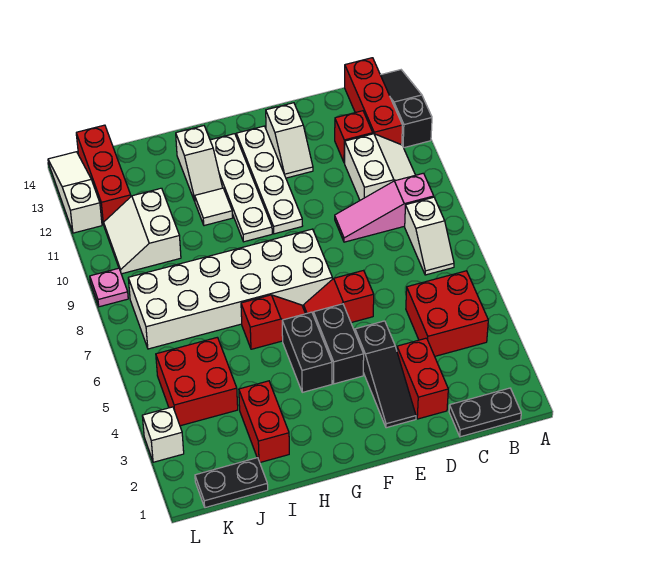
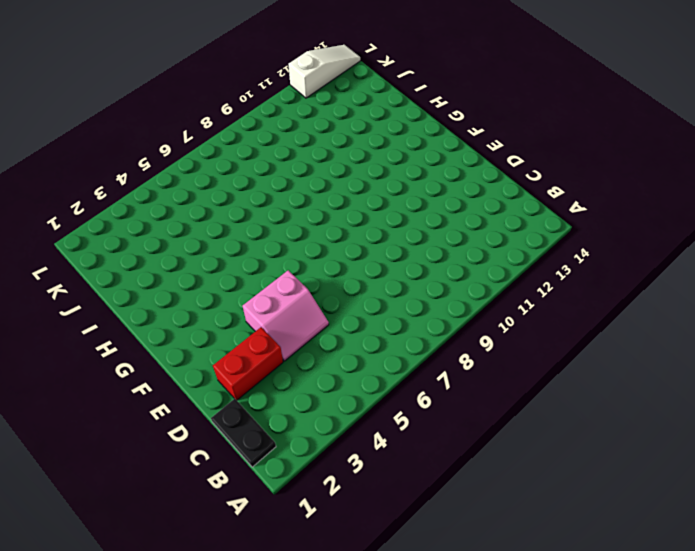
pink slope D4:E5 level 1 top E -> black slope E2:E4 level 1 top 4
none -> black slope A12:A14 level 1 top 12
none -> red brick B4:C5 level 1
none -> white slope B7:B8 level 1 top 8

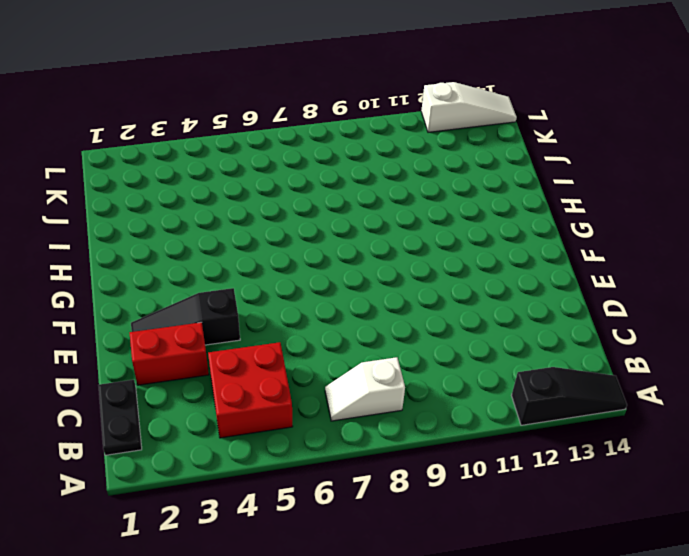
none -> pink slope B9:D9 level 1 top B
none -> white slope B10:C11 level 1 top C
none -> red brick B12:B14 level 1

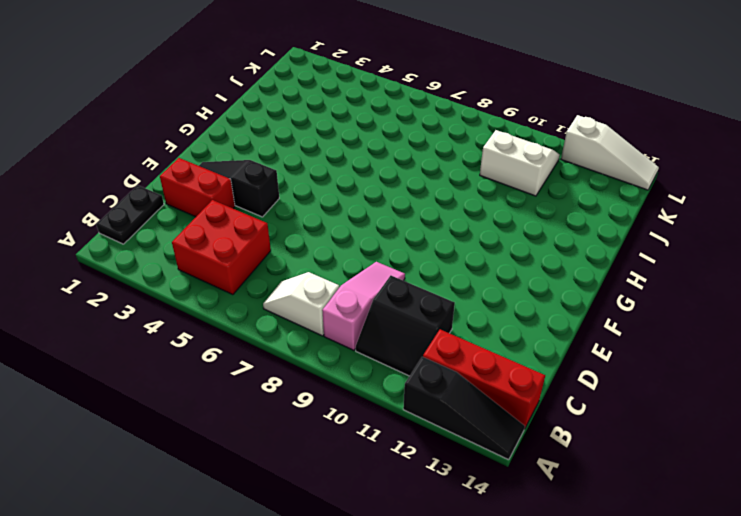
black slope B10:C11 level 1 top C -> white slope B10:C11 level 1 top C
none -> red brick C12 level 1
none -> red slope E6:F6 level 1 top E
none -> white slope E12:E13 level 1 top 13

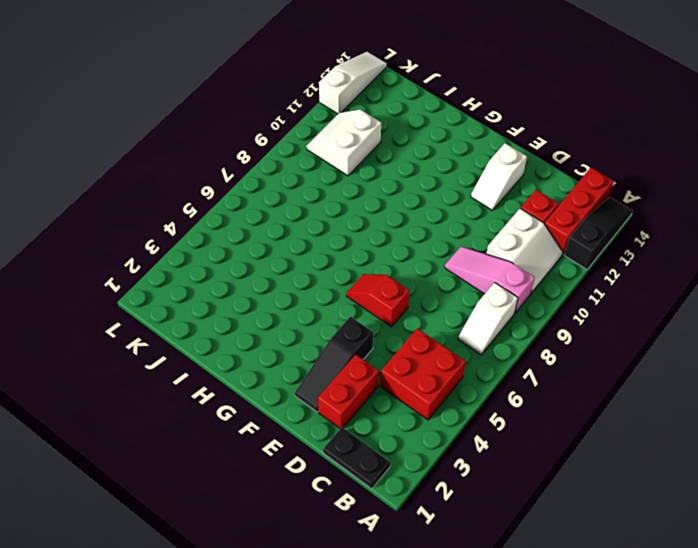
none -> black brick F4:F5 level 1
none -> white brick F7:K8 level 1
none -> white plate F10:F13 level 1

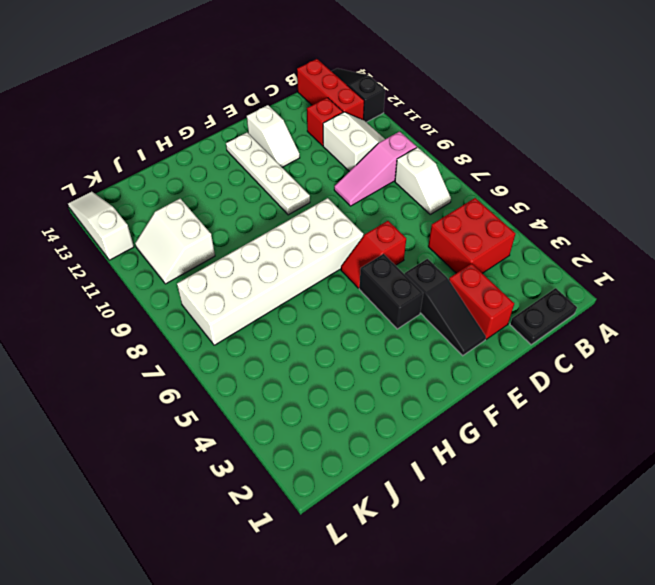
none -> black brick G4:G5 level 1
none -> red slope G6:H6 level 1 top H
none -> white plate G10:G13 level 1

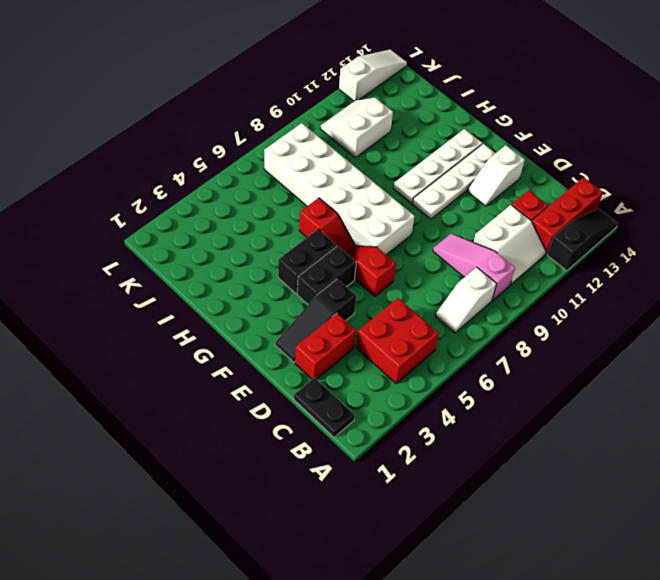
none -> white tile H11 level 1
none -> white slope H12:H13 level 1 top 13
none -> red brick I2:I3 level 1

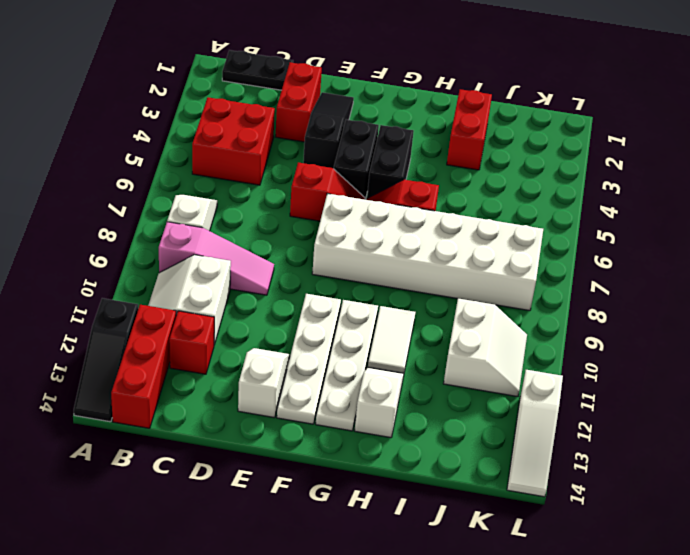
white tile H10:H11 level 1 -> white tile H11 level 1
none -> black plate J1:K1 level 1
none -> red brick J4:K5 level 1
none -> red brick K12:K14 level 1

